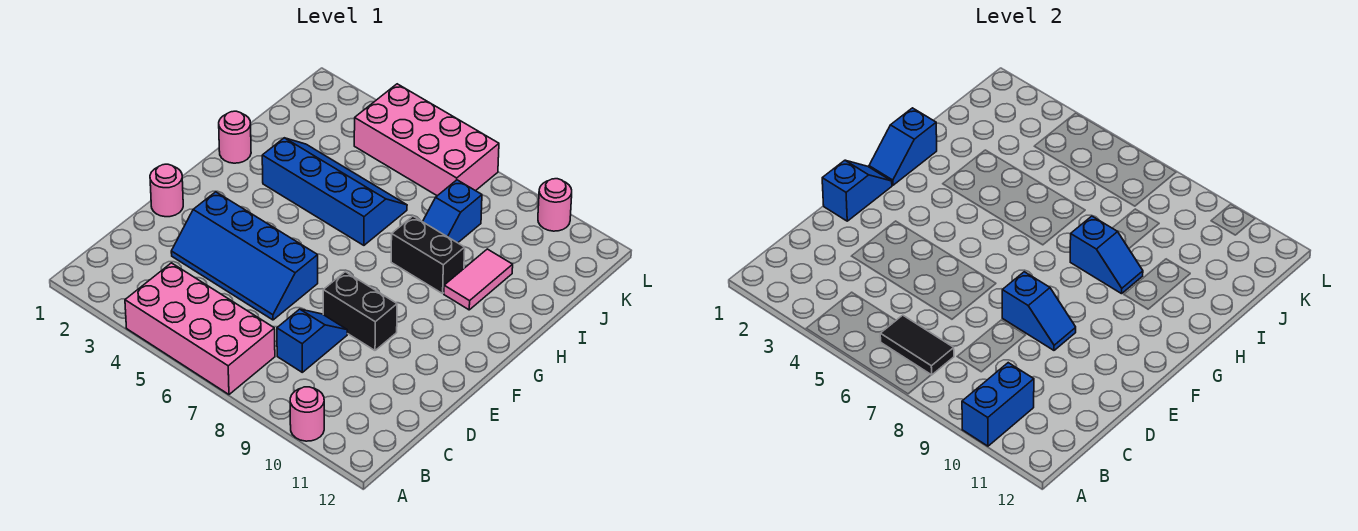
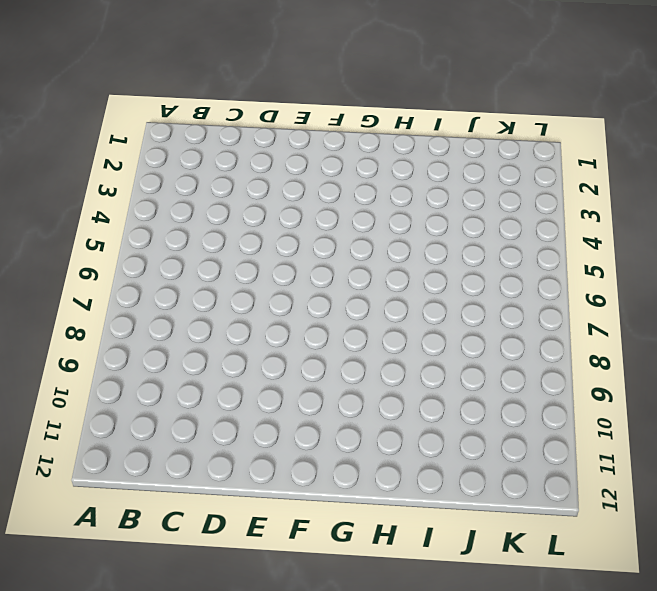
none -> pink brick A4:B7 level 1
none -> pink round brick A10 level 1
none -> blue slope C8:D8 level 1 top C

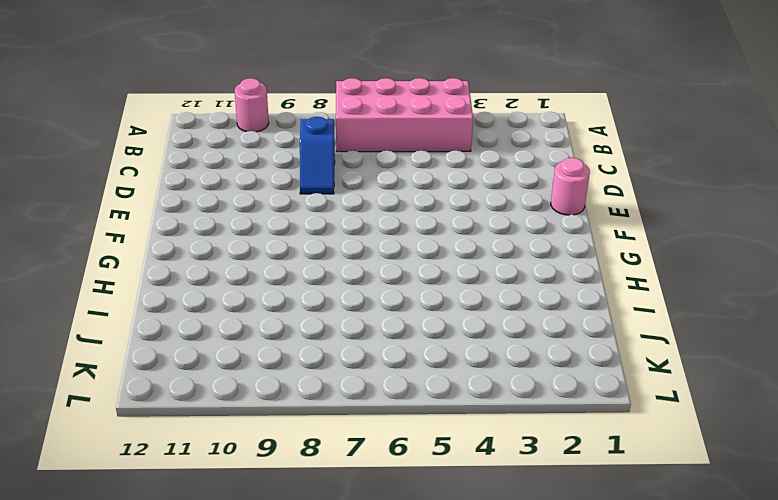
none -> blue slope D3:E6 level 1 top E
none -> black brick E8:E9 level 1
none -> pink round brick H1 level 1

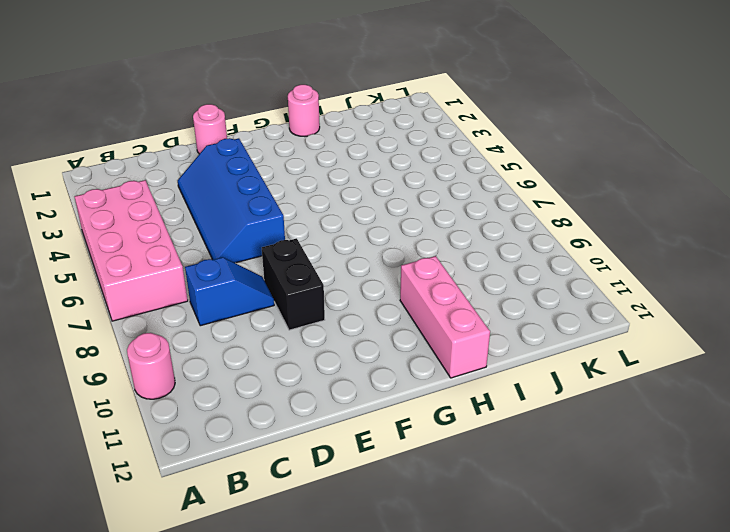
pink brick H10:H12 level 1 -> pink tile H10:I10 level 1
none -> blue slope H3:I6 level 1 top H
none -> black brick H8:H9 level 1
none -> blue slope I8:J8 level 1 top J

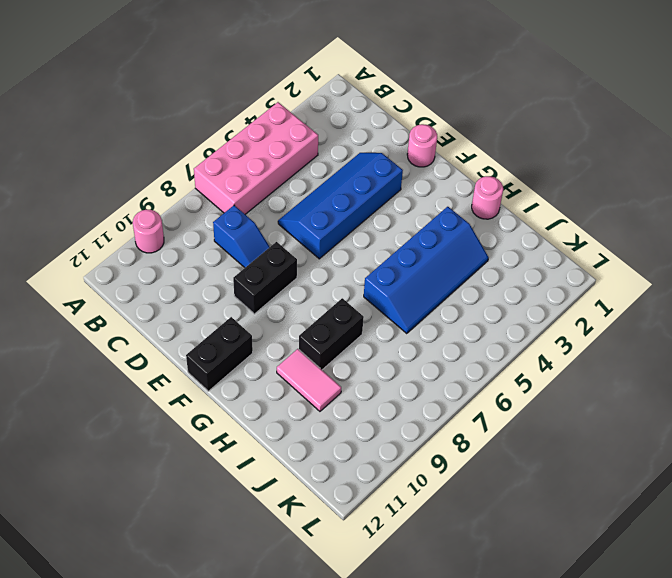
black brick F11:F12 level 1 -> none
none -> blue slope I8:J8 level 1 top J
none -> pink brick K4:L7 level 1
none -> pink round brick L10 level 1

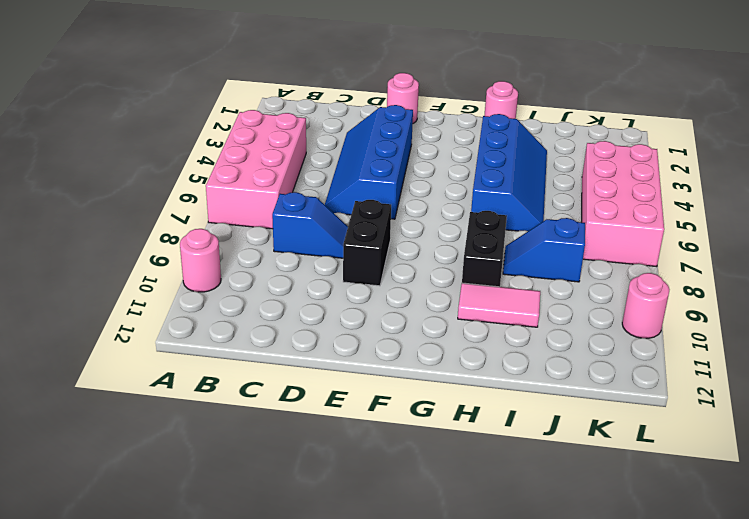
none -> blue brick A10:B10 level 2
none -> black tile B6:B7 level 2
none -> blue slope E1:F1 level 2 top E

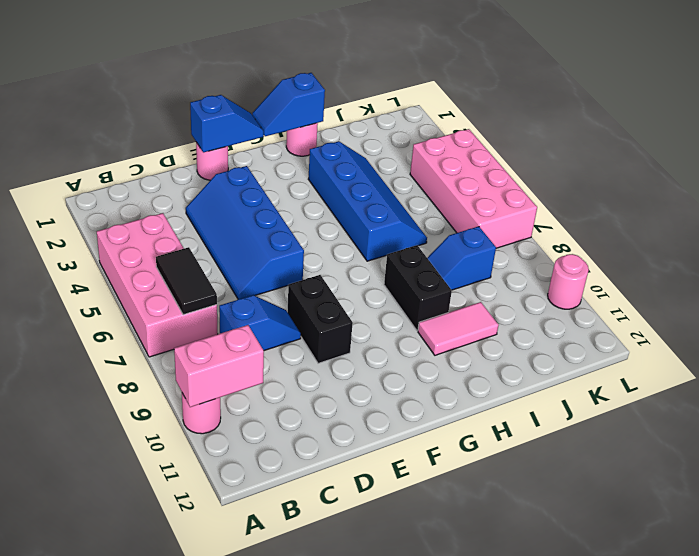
pink brick A10:B10 level 2 -> blue brick A10:B10 level 2
none -> blue slope E8:E9 level 2 top 8
none -> blue slope H8:H9 level 2 top 8

